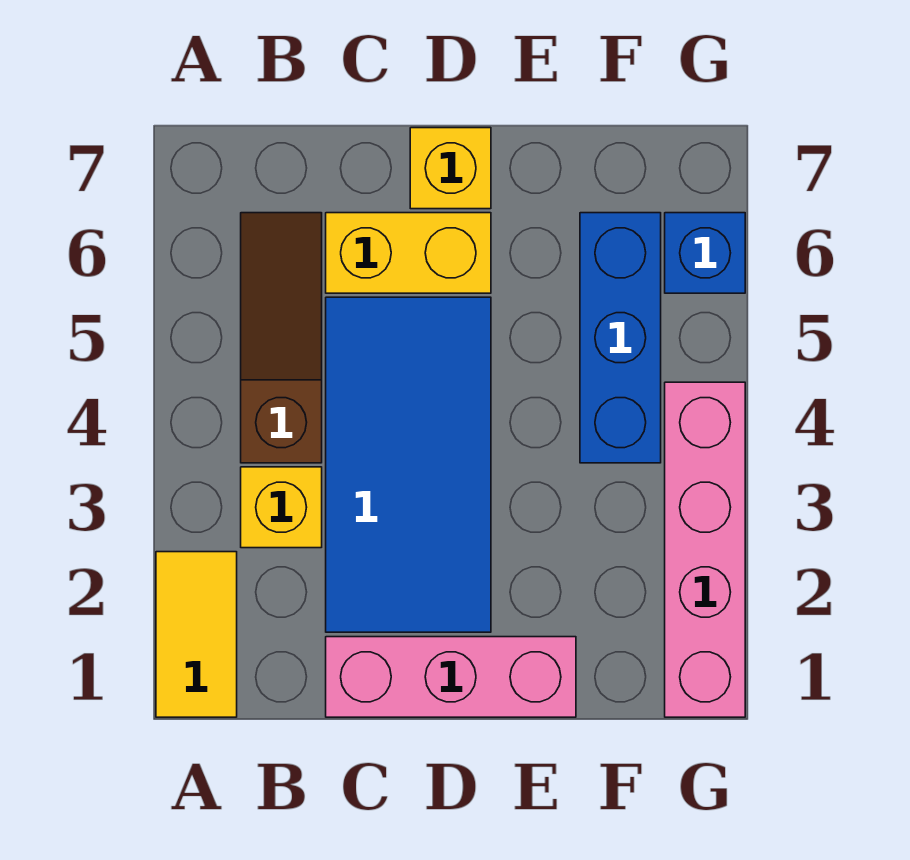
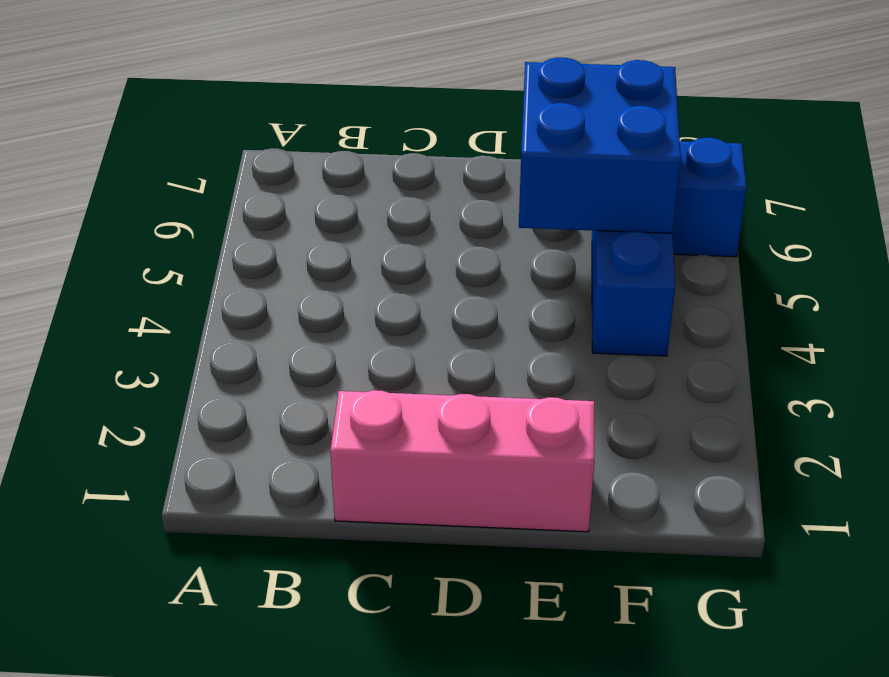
blue brick E5:F6 level 2 -> none
none -> yellow tile A1:A2 level 1
none -> yellow brick B3 level 1

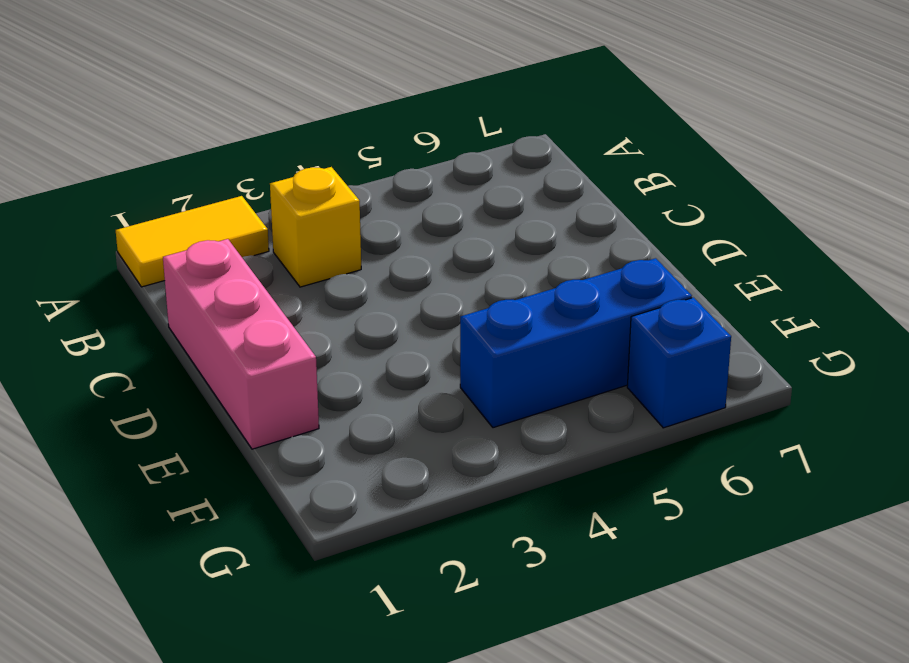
none -> brown slope B4:B6 level 1 top 4
none -> blue tile C2:D5 level 1

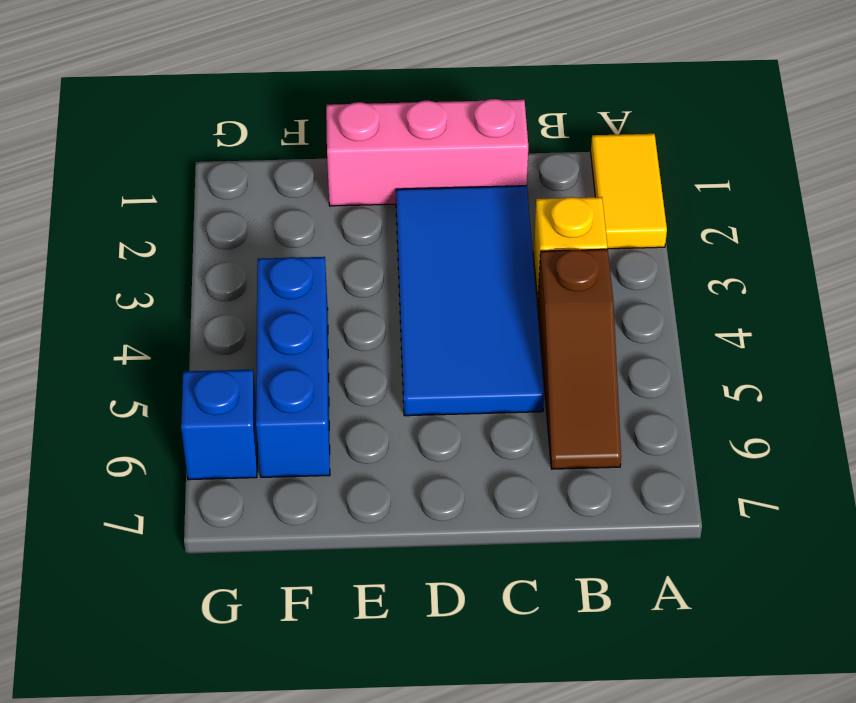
none -> yellow brick C6:D6 level 1
none -> yellow brick D7 level 1

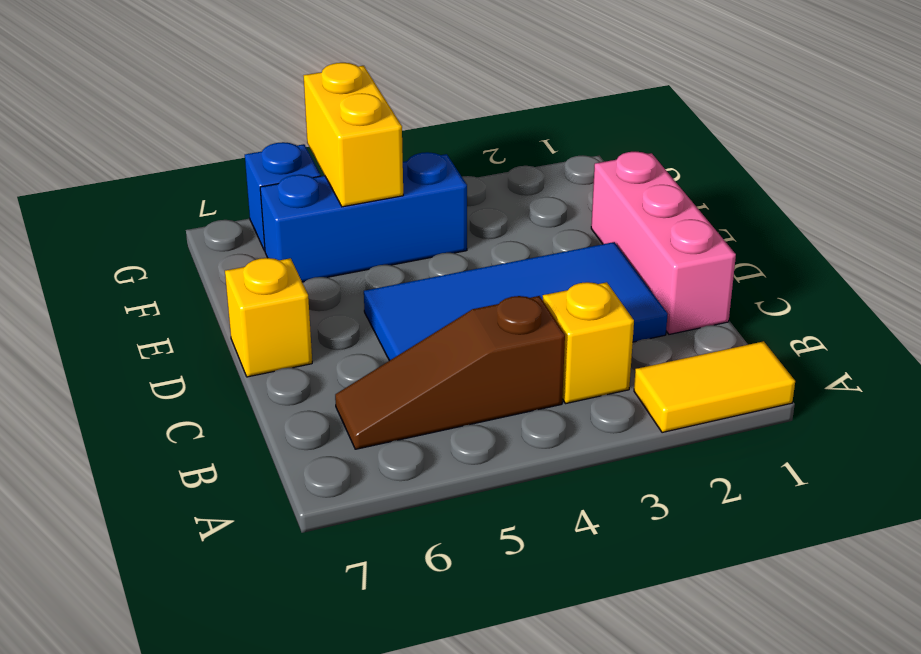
yellow brick F5:G5 level 2 -> yellow brick C6:D6 level 1
none -> pink brick G1:G4 level 1

